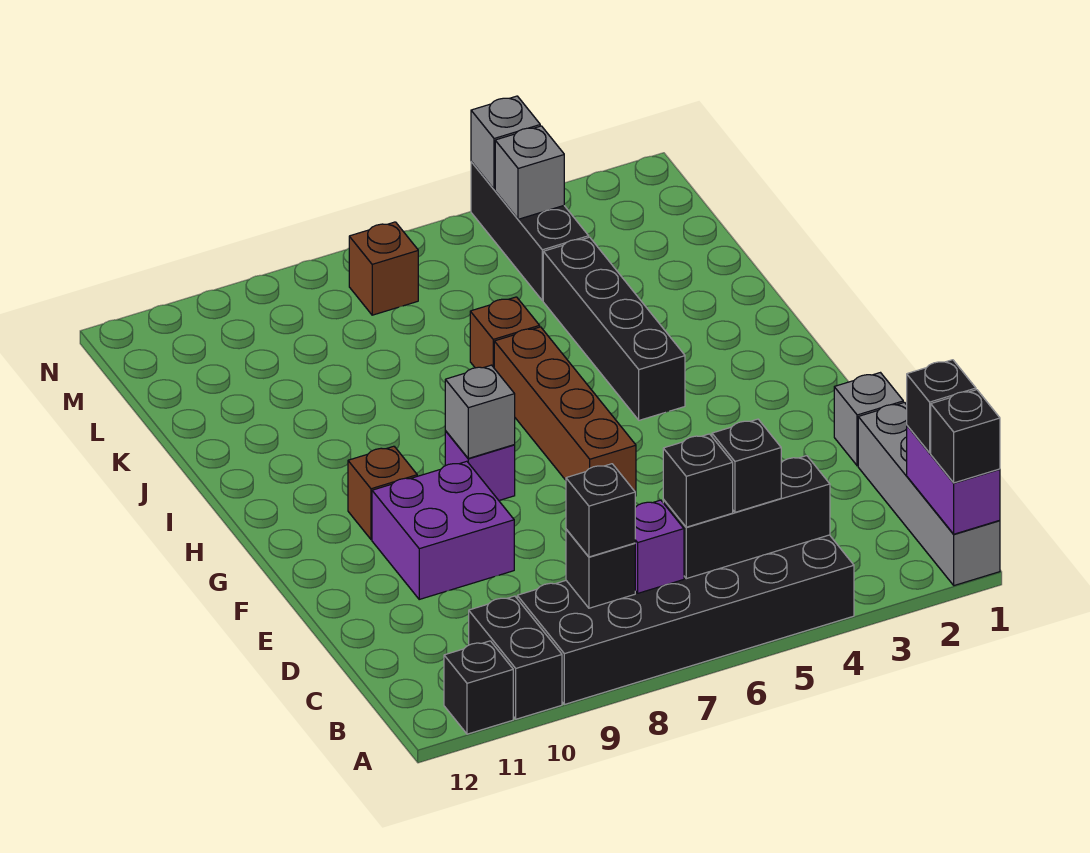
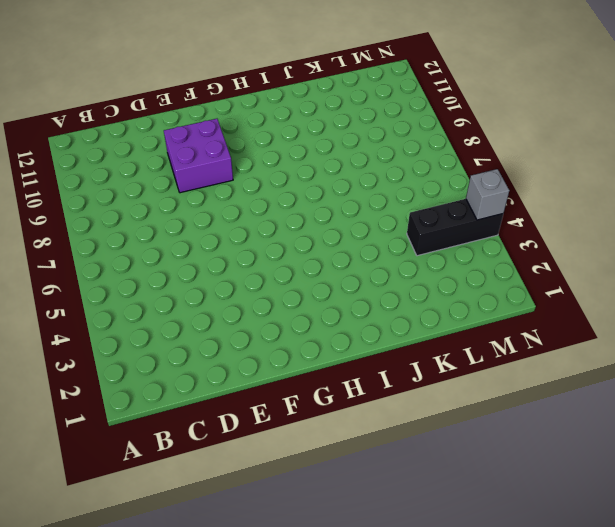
none -> grey brick A1:D1 level 1
none -> black brick A4:B9 level 1
none -> black brick A10:B10 level 1

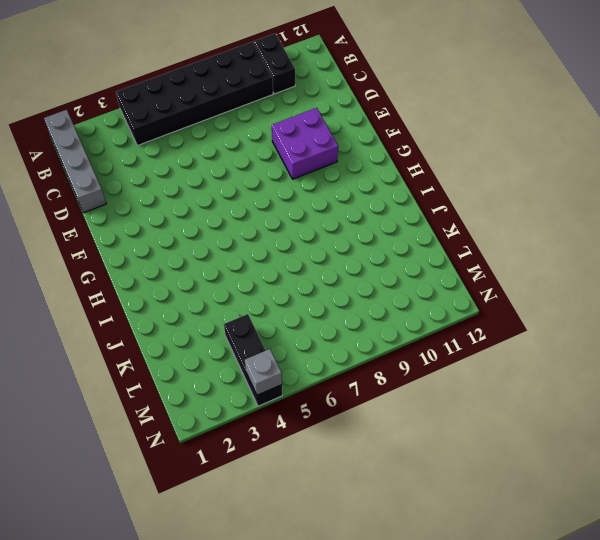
none -> black brick A11 level 1
none -> grey brick E1 level 1
none -> brown brick F6:I6 level 1

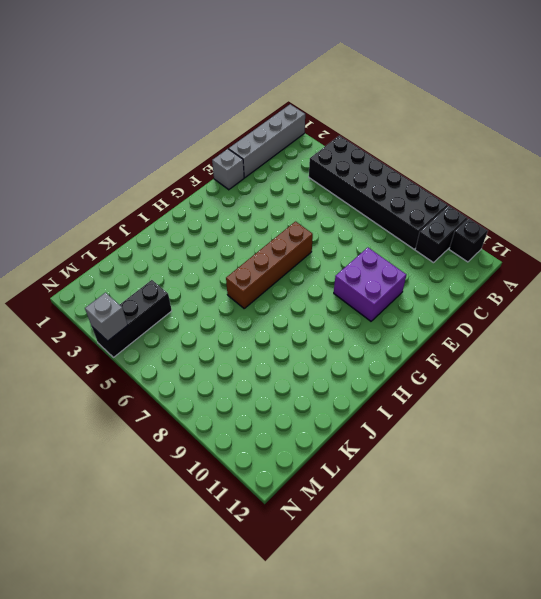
none -> purple brick G8 level 1
none -> brown brick G10 level 1
none -> black brick H4:K4 level 1

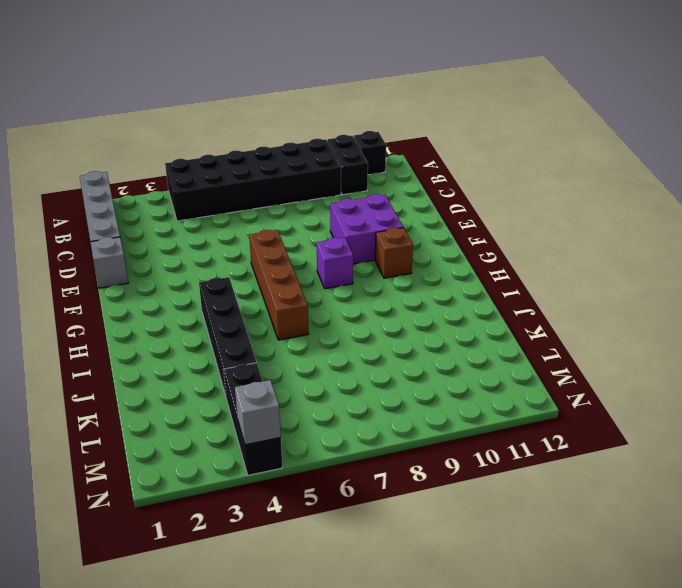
none -> brown brick J6 level 1
none -> brown brick M7 level 1
none -> purple brick A1:B1 level 2

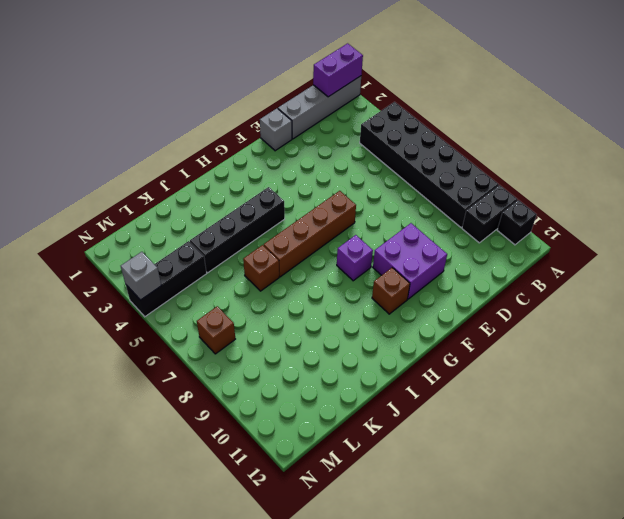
none -> black brick B4:B6 level 2
none -> purple brick B7 level 2
none -> black brick B8 level 2

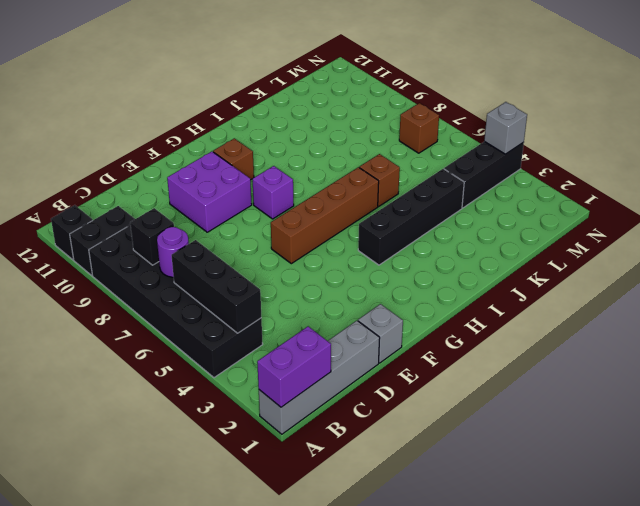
purple round brick B7 level 2 -> purple brick B7 level 2
none -> grey brick G8 level 2
none -> grey brick M4 level 2
none -> black brick A1 level 3

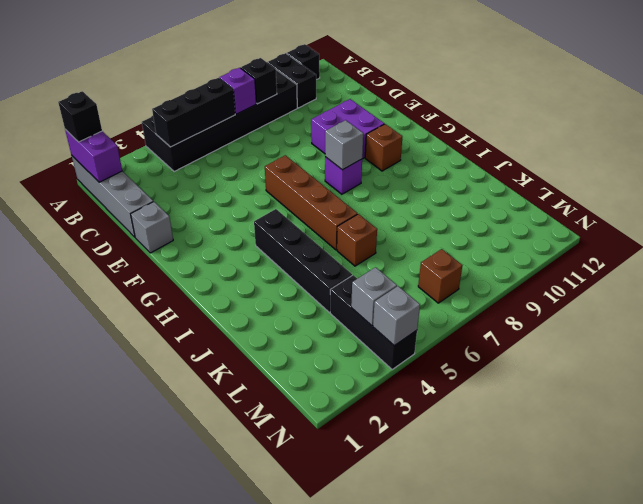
none -> black brick B1 level 3
none -> black brick B5 level 3
none -> black brick B6 level 3

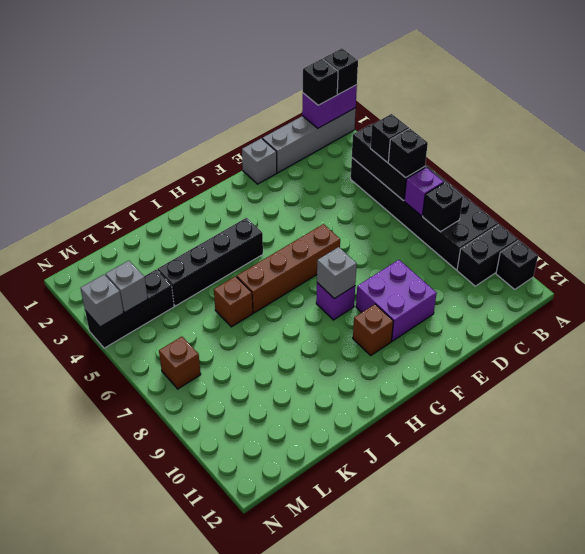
none -> black brick B8 level 3

